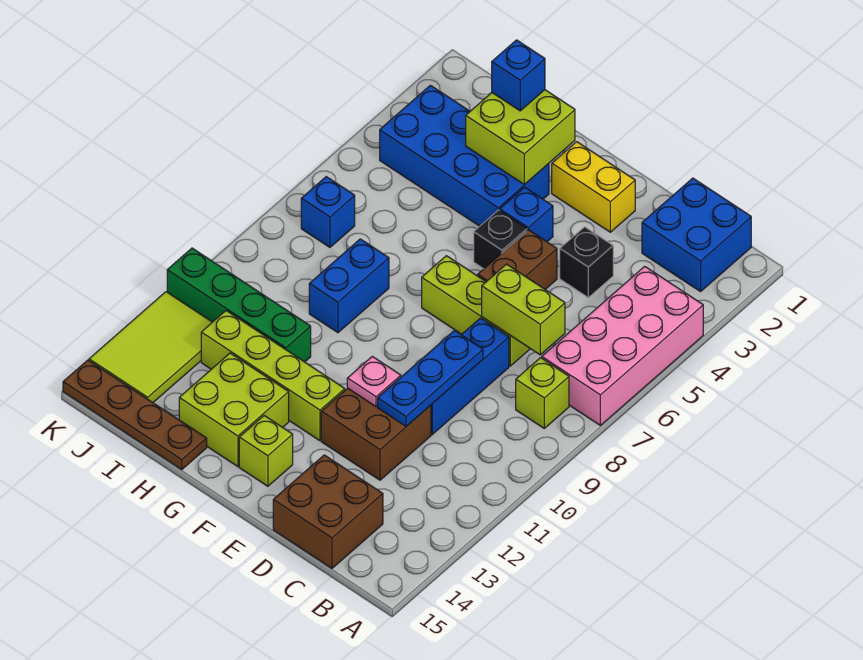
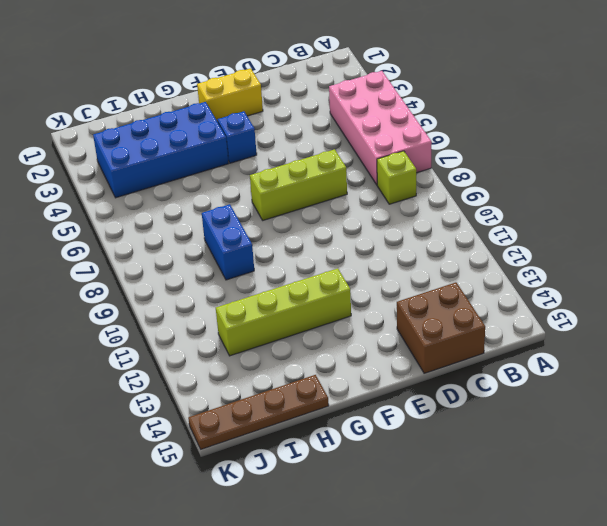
none -> blue brick B1:C2 level 1
none -> black brick D4 level 1
none -> blue brick D8:D10 level 1

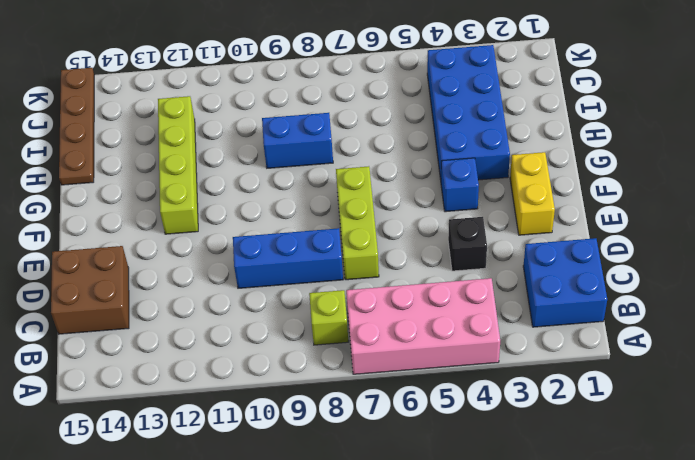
none -> brown brick D11:E12 level 1
none -> brown brick E5:E6 level 1
none -> black brick F5 level 1

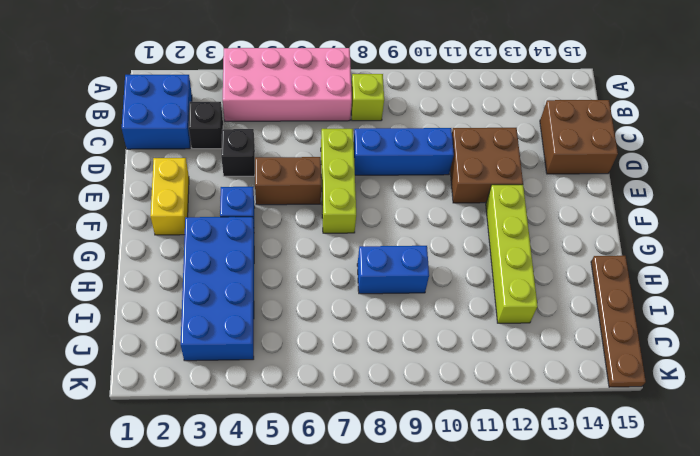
black brick C3 level 1 -> black brick F5 level 1
none -> lime brick F14 level 1
none -> lime brick G13:H14 level 1
none -> green brick H11:K11 level 1

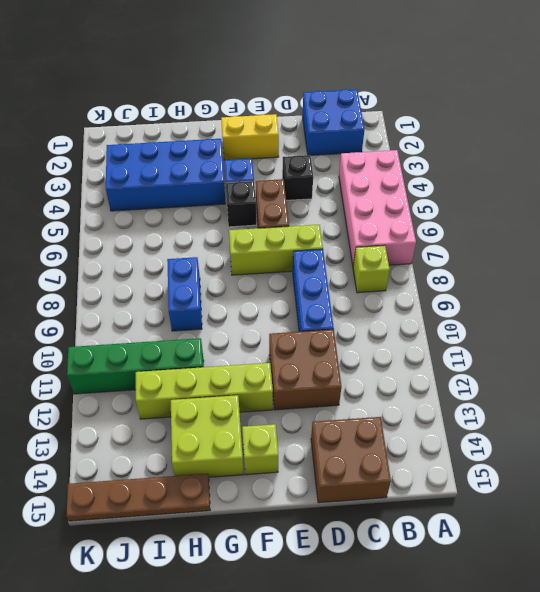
none -> blue brick J7 level 1
none -> lime tile J12:K14 level 1
none -> lime brick C7:D7 level 2

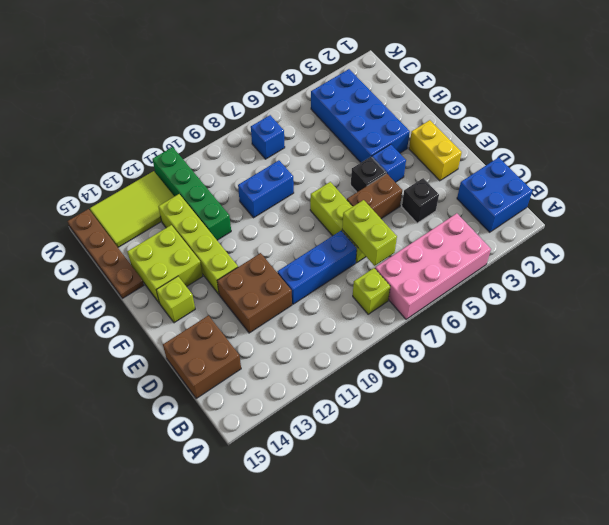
none -> blue plate D9:D11 level 2
none -> pink plate E11 level 2
none -> lime brick G2:H3 level 2

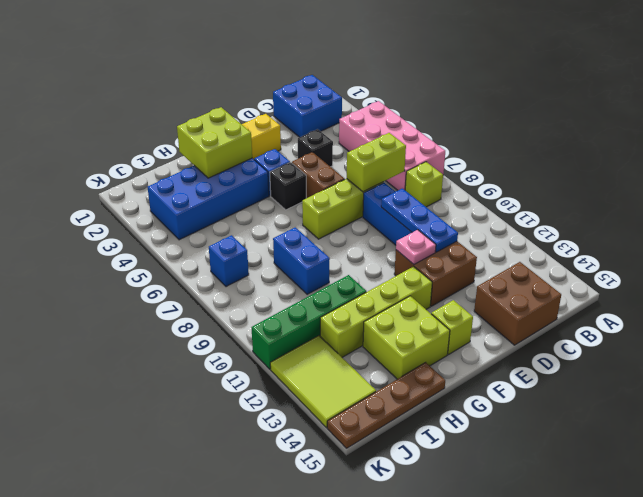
none -> blue brick H2 level 3

